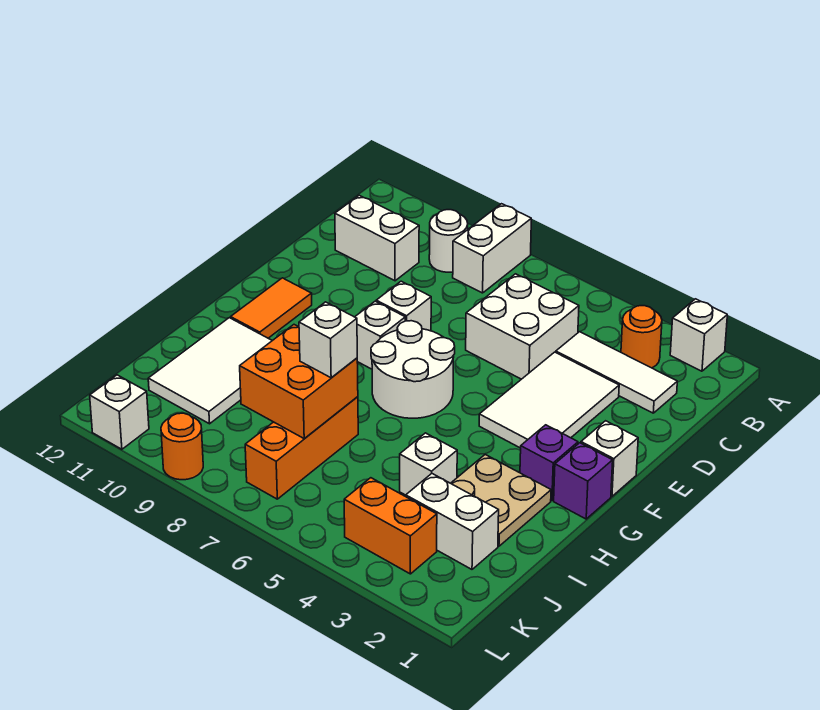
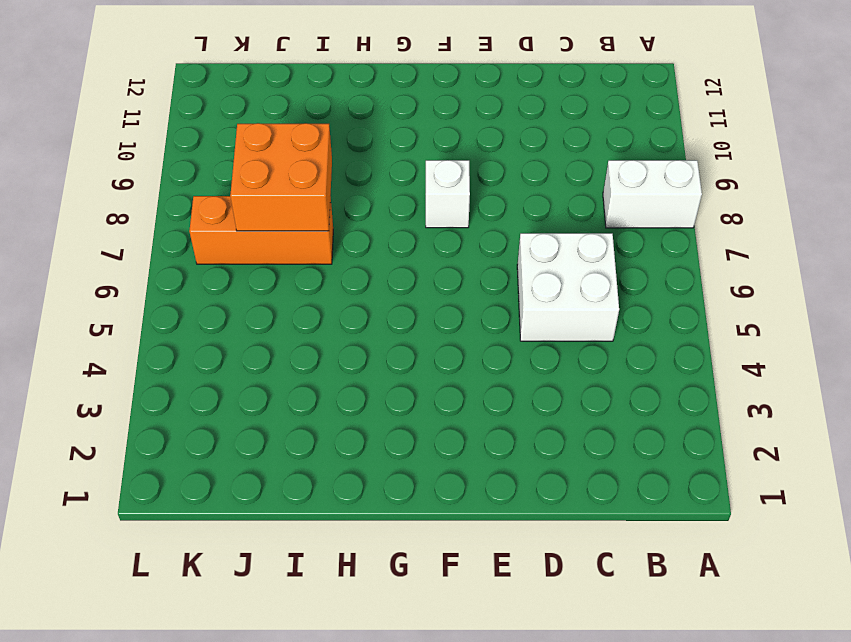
none -> white brick A2 level 1
none -> orange round brick B3 level 1
none -> white round brick B9 level 1

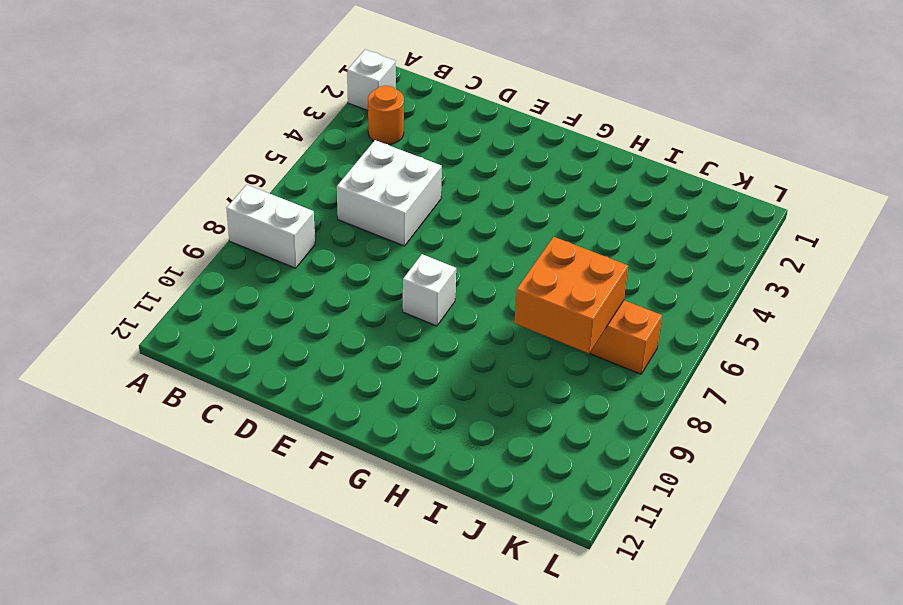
none -> white round brick B9 level 1
none -> white tile C2:C4 level 1
none -> white brick C10:C11 level 1

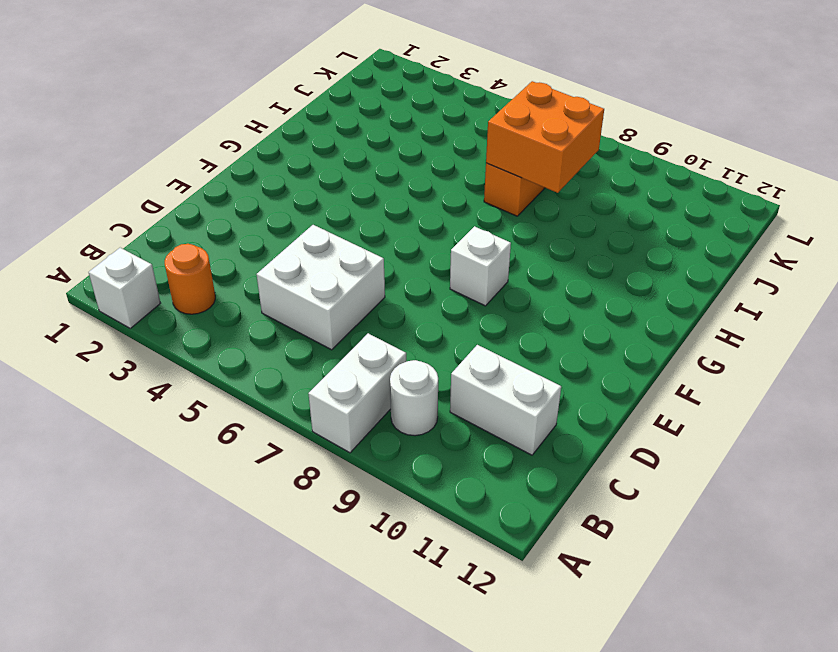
none -> white tile C2:C4 level 1
none -> white tile D3:F4 level 1
none -> white brick E8 level 1

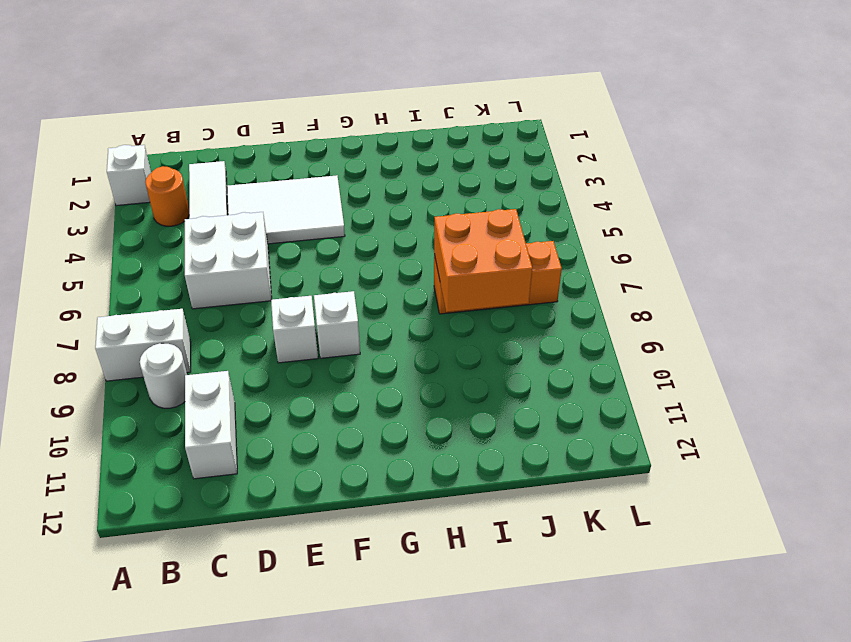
none -> white brick F1 level 1
none -> white round brick F6:G7 level 1
none -> orange tile F11:G11 level 1

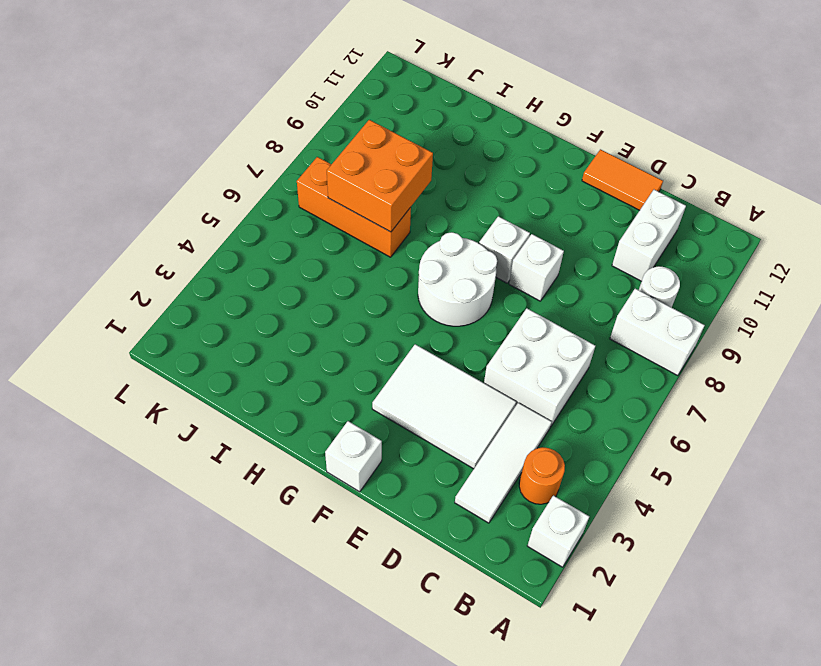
orange tile D12:E12 level 1 -> orange tile F11:G11 level 1
none -> purple brick G1 level 1
none -> purple brick G2 level 1
none -> tan plate H2:I3 level 1

